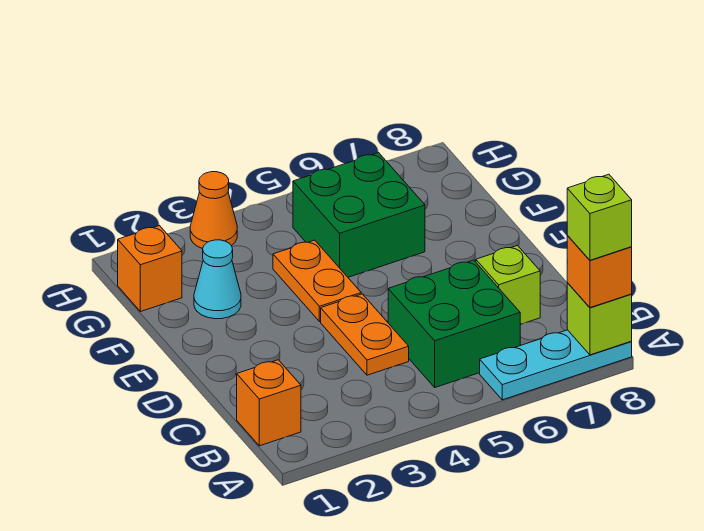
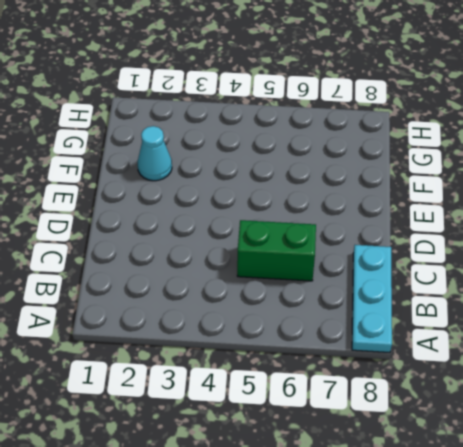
cyan plate A8:C8 level 1 -> cyan plate A6:A8 level 1
green brick C5:C6 level 1 -> green brick B5:C6 level 1
none -> orange brick B1 level 1
none -> orange plate C4:D4 level 1
none -> lime brick C7 level 1

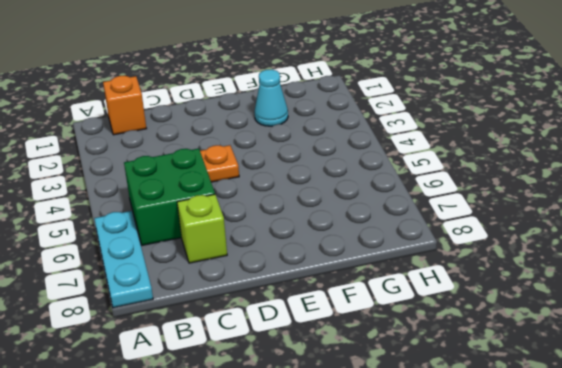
none -> orange plate E4:F4 level 1
none -> green brick F5:G6 level 1
none -> orange brick G1 level 1

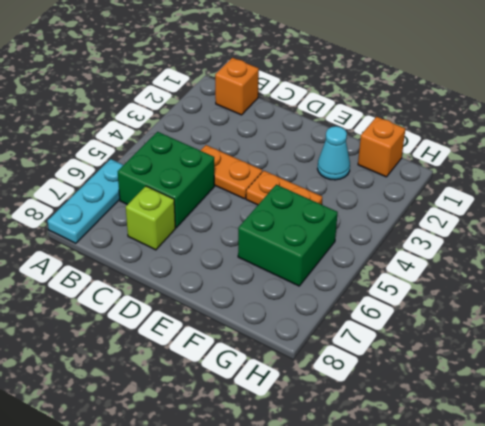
none -> orange cone H3 level 1
none -> lime brick A8 level 2
none -> orange brick A8 level 3

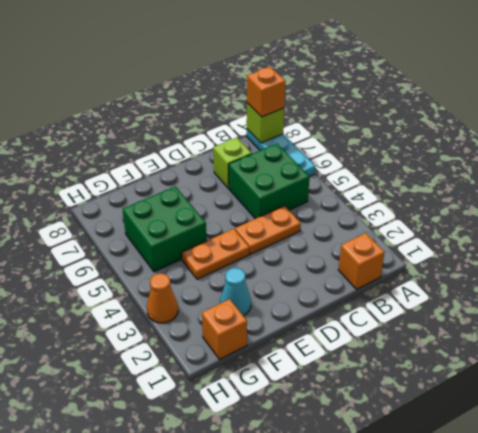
none -> lime brick A8 level 4

